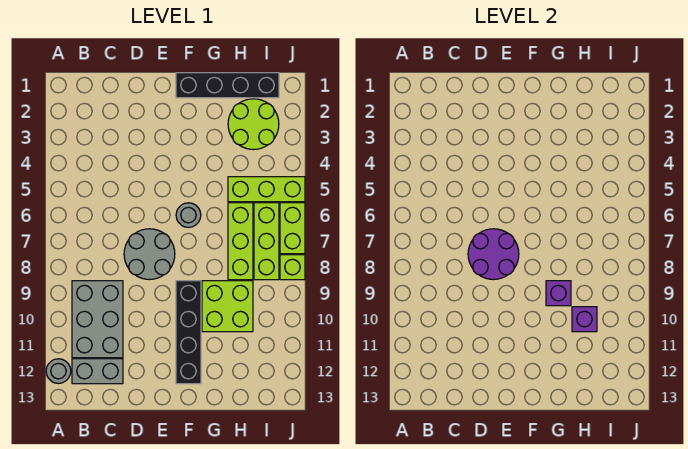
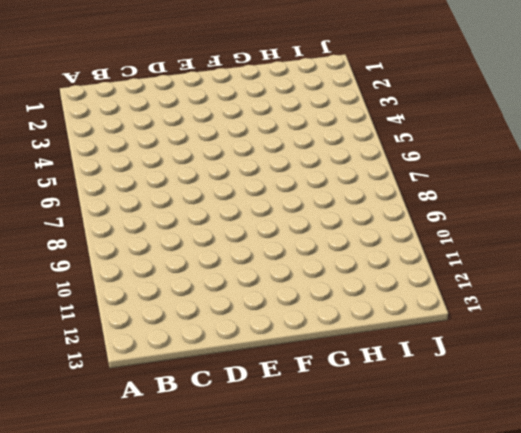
none -> grey round brick A12 level 1
none -> grey brick B9:C11 level 1
none -> grey brick B12:C12 level 1

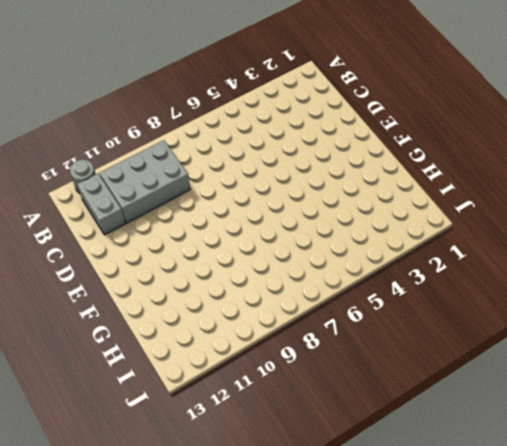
none -> grey round brick D7:E8 level 1
none -> black brick F1:I1 level 1
none -> grey round brick F6 level 1

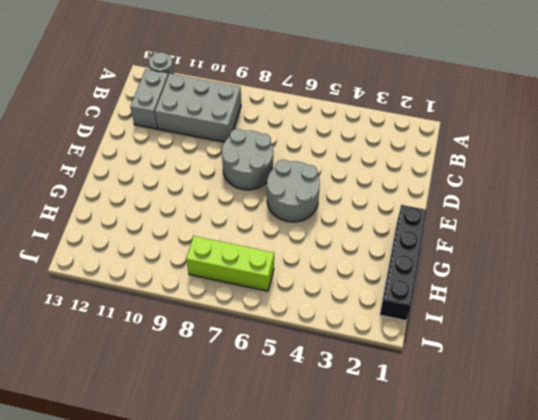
grey round brick E5:F6 level 1 -> grey round brick F6 level 1
none -> black brick F9:F12 level 1
none -> lime brick G9:H10 level 1
none -> lime round brick H2:I3 level 1

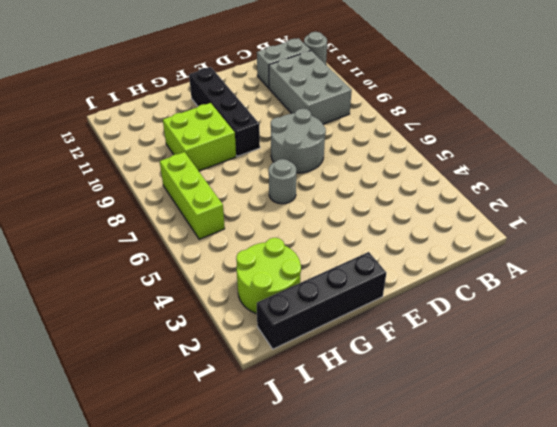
none -> lime brick H5:J5 level 1
none -> lime brick H6:H8 level 1
none -> lime brick J6:J7 level 1

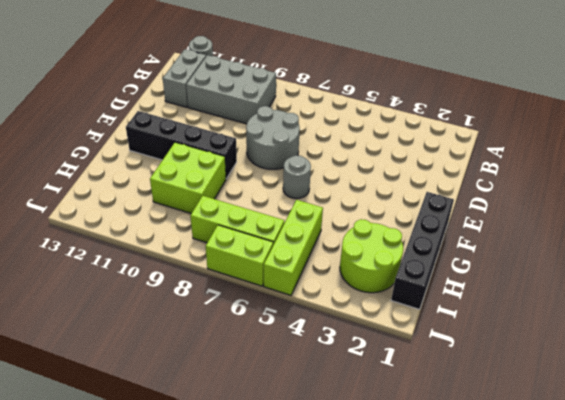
none -> lime brick H6:H8 level 1
none -> lime brick J8 level 1
none -> purple round brick D7:E8 level 2

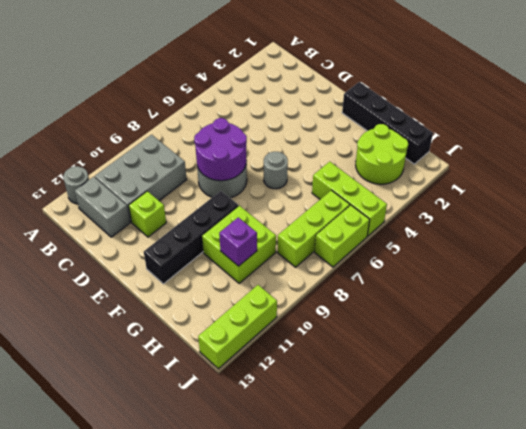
lime brick D11 level 1 -> lime brick J8 level 1
lime brick J11:J13 level 1 -> lime brick H6:H8 level 1
none -> purple brick G9 level 2

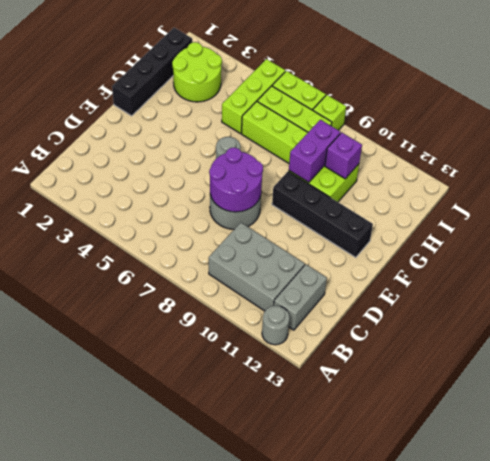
purple brick G9:H9 level 2 -> purple brick G9 level 2

